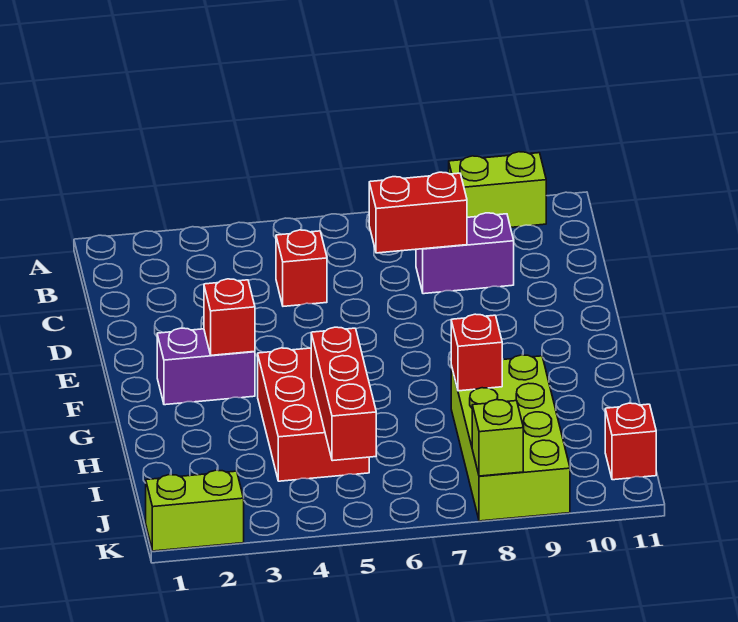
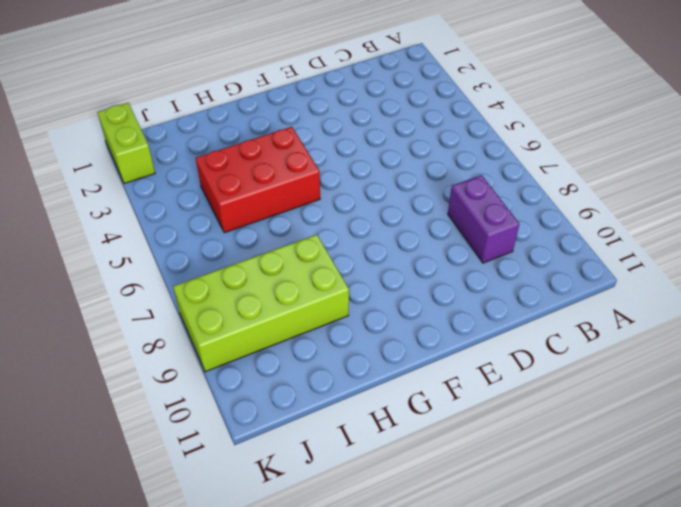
none -> lime brick A9:A10 level 1
none -> red brick C5 level 1
none -> purple brick F2:F3 level 1

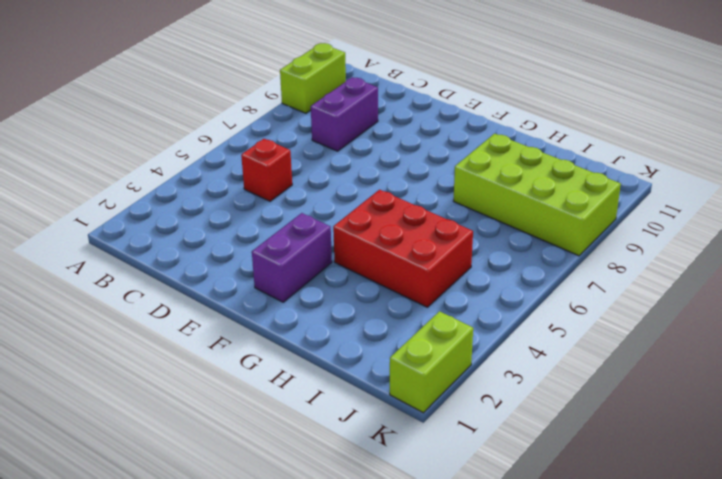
none -> red brick J11 level 1
none -> red brick C7:C8 level 2
none -> red brick F3 level 2

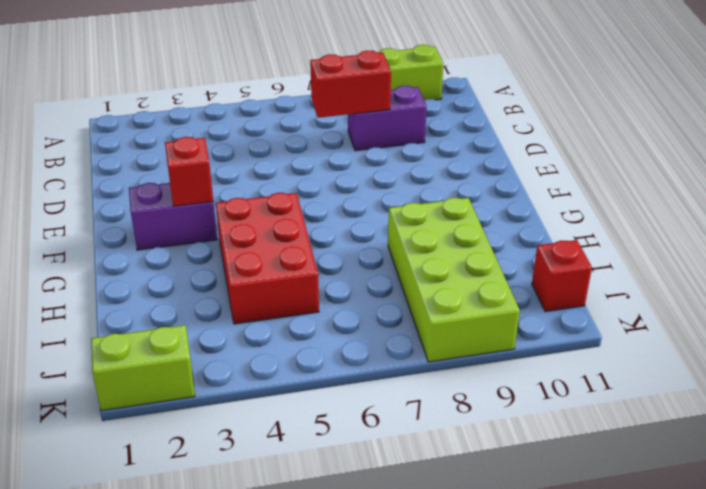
none -> red brick C5 level 1
none -> red brick H5:J5 level 2
none -> red brick H8 level 2

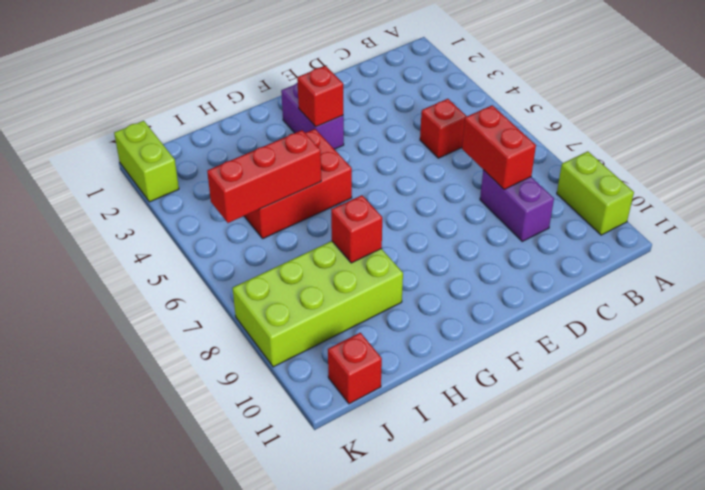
none -> lime brick K8 level 2

